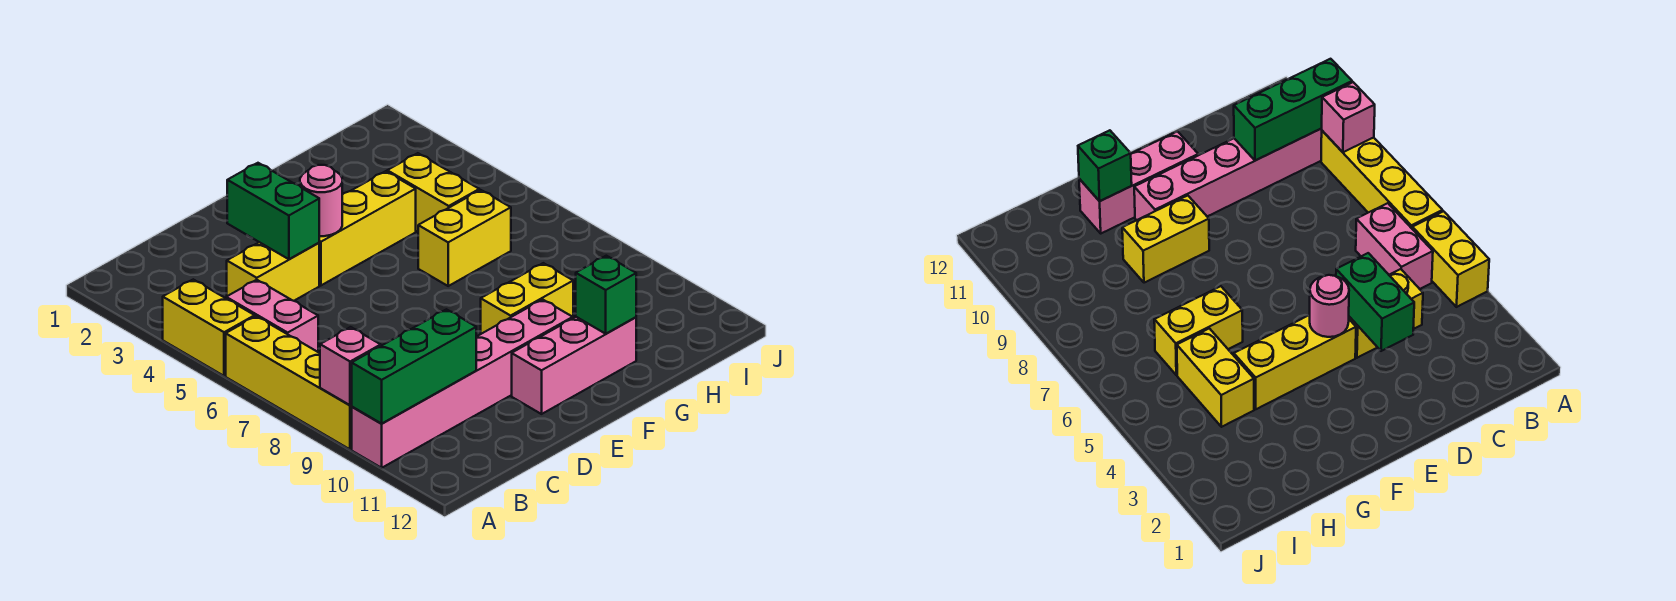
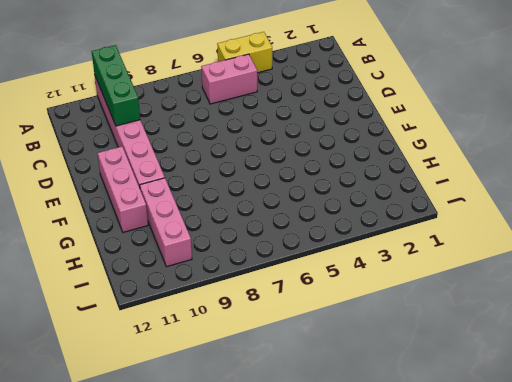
pink brick G10:I10 level 1 -> none
none -> yellow brick A6:A9 level 1
none -> yellow brick C4:D4 level 1
none -> yellow brick E4:G4 level 1

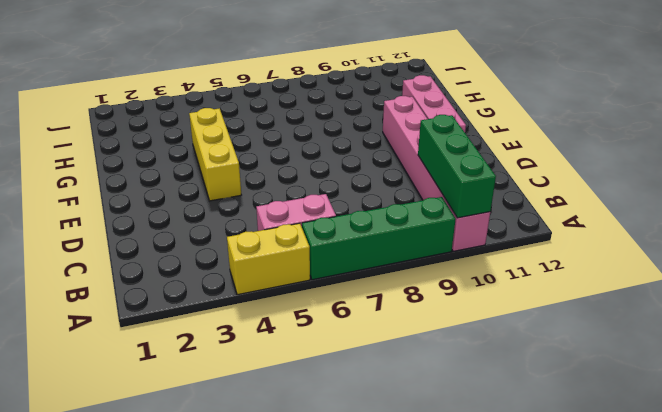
green brick A6:A9 level 1 -> yellow brick A6:A9 level 1
none -> yellow brick C4:D4 level 1
none -> yellow brick F9:G9 level 1
none -> yellow brick G6:H6 level 1

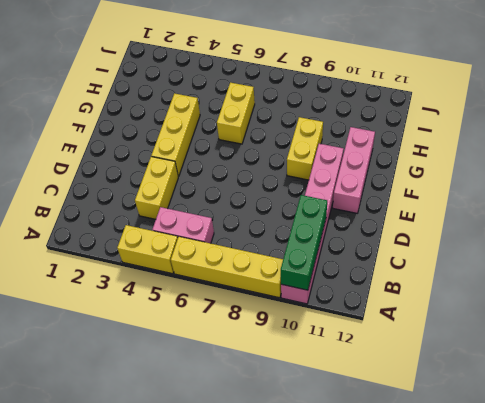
none -> yellow brick H4:H5 level 1
none -> pink brick A9 level 2
none -> green brick D3:D4 level 2

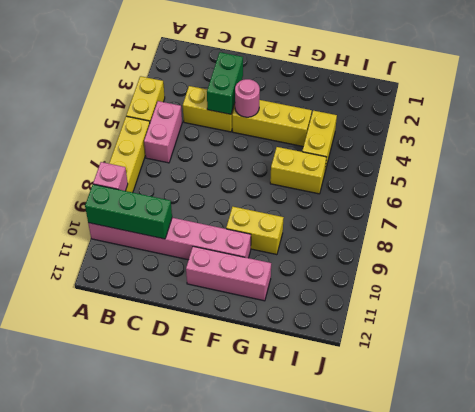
none -> green brick G11 level 2

